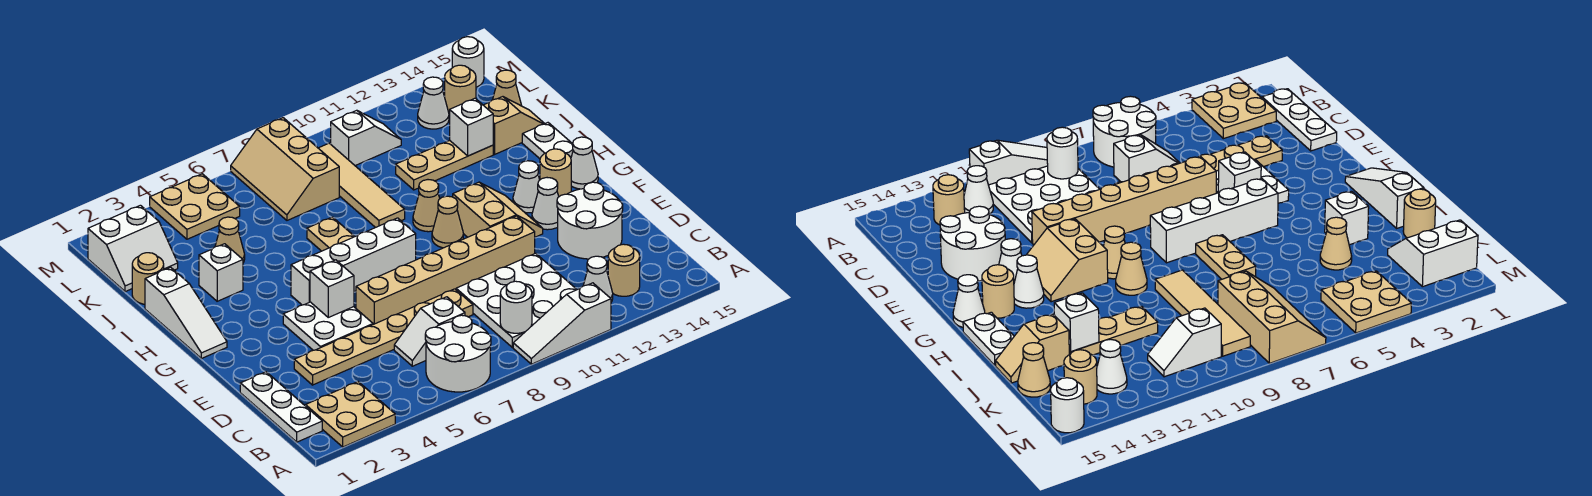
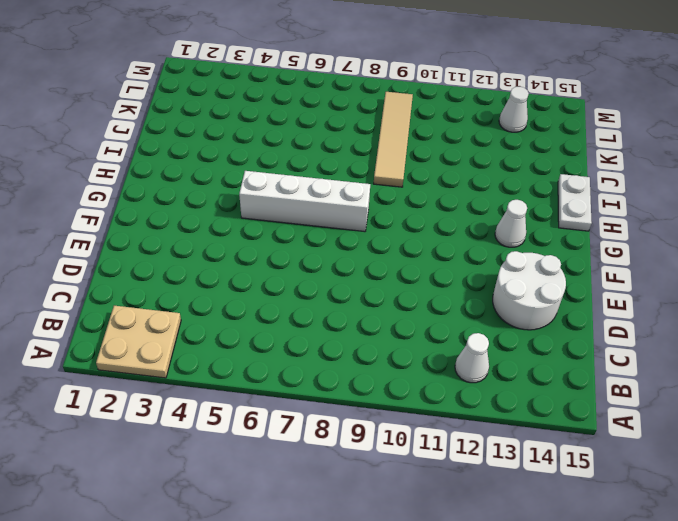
none -> white round brick A6:B7 level 1
none -> white slope A9:A11 level 1 top 11
none -> white plate B1:D1 level 1
none -> white plate B9:D11 level 1

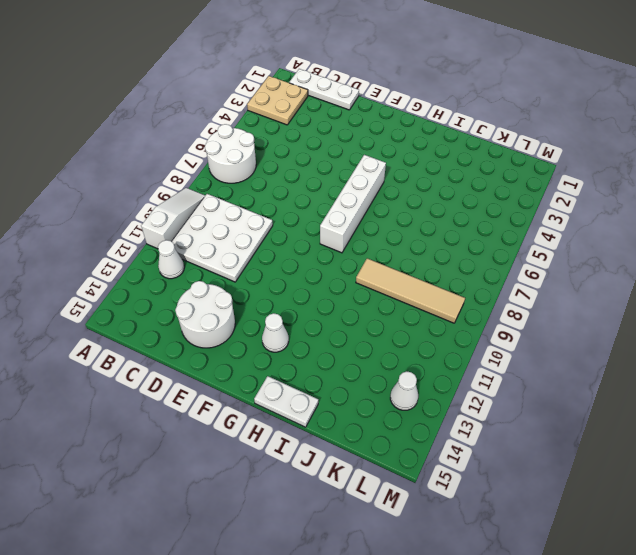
none -> tan round brick B13 level 1
none -> white slope C6:C7 level 1 top 7
none -> tan plate D3:D8 level 1
none -> white plate E4:F5 level 1

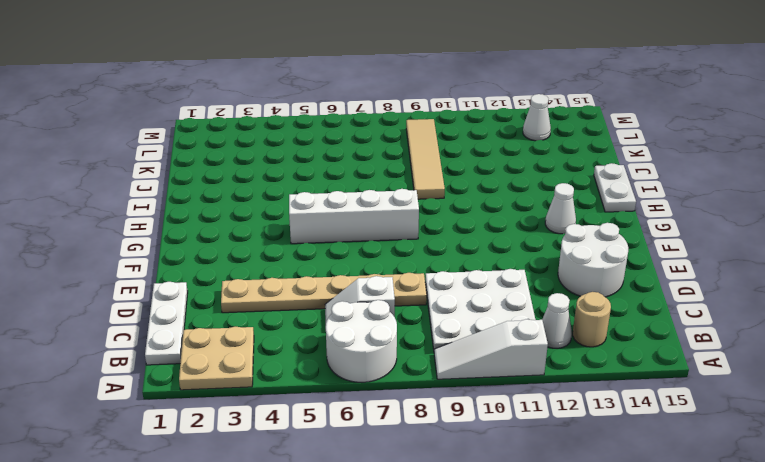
none -> white plate E4:F5 level 1
none -> tan brick E6:E11 level 1
none -> tan slope F11:G12 level 1 top 11
none -> white cone F13 level 1

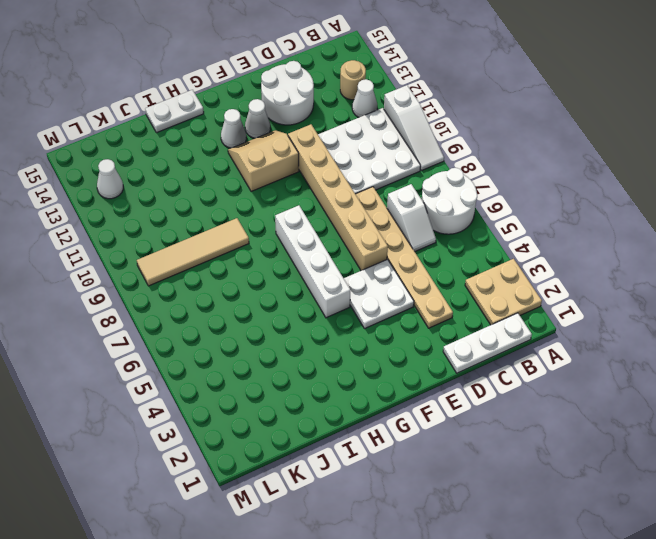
none -> white slope G1:I1 level 1 top I
none -> tan cone G10 level 1
none -> tan round brick G14 level 1
none -> white cone G15 level 1

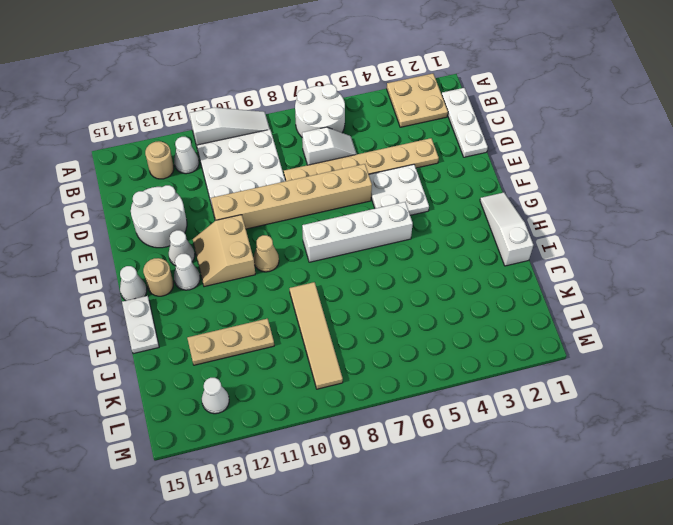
none -> tan plate H7:I7 level 1
none -> tan cone H10 level 1
none -> white brick I3 level 1
none -> tan round brick J1 level 1

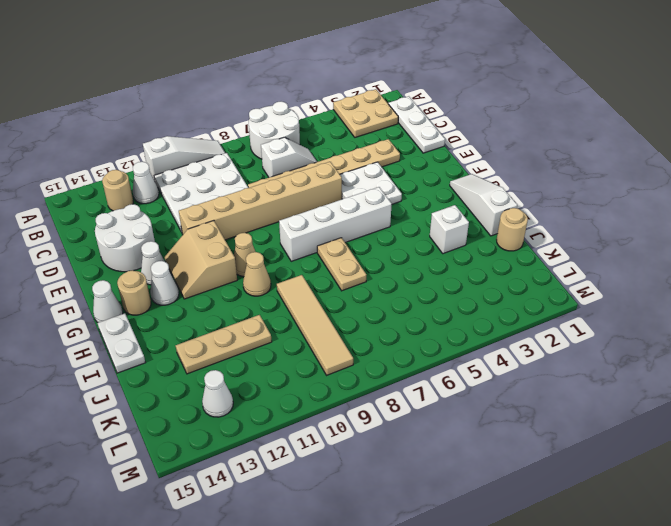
none -> tan cone J4 level 1
none -> tan slope J14:J15 level 1 top 14
none -> white slope K1:L2 level 1 top L
none -> tan slope K7:M8 level 1 top 8

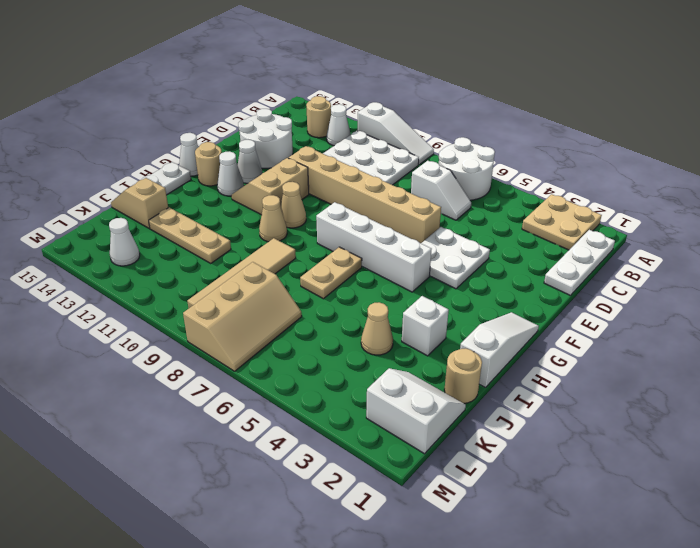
none -> tan plate D3:D8 level 1
none -> tan cone K15 level 1
none -> tan plate L4:M5 level 1
none -> white slope L10:L11 level 1 top 10

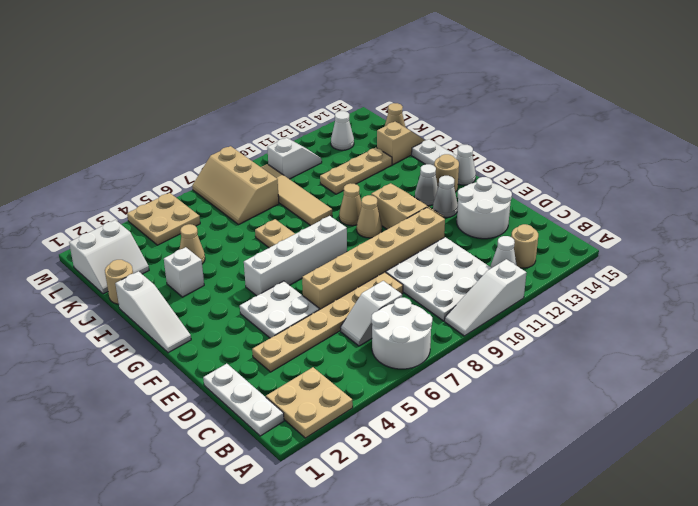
none -> tan round brick L14 level 1
none -> white round brick M15 level 1
none -> white round brick B9 level 2
none -> white brick F5 level 2

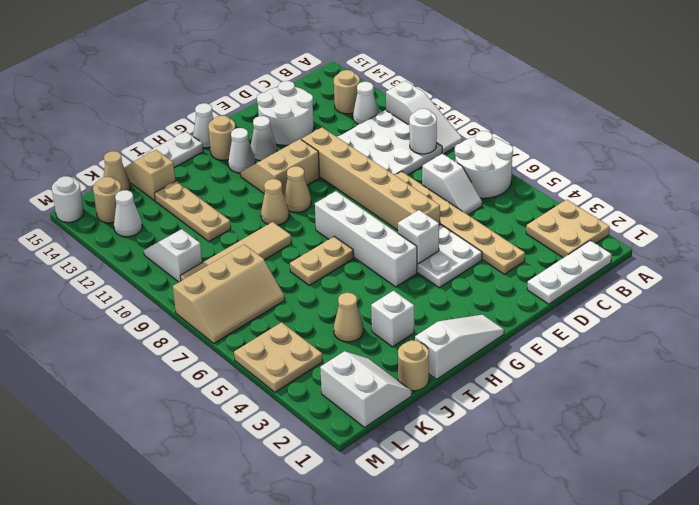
none -> white brick J13 level 2

